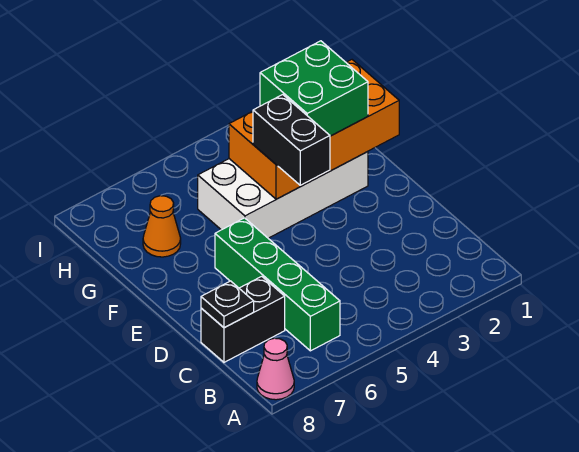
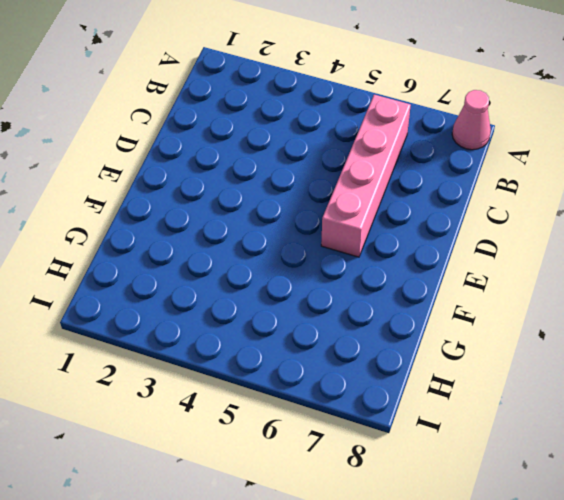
pink brick B6:E6 level 1 -> green brick B6:E6 level 1
none -> black brick C7:C8 level 1
none -> white brick F2:G5 level 1

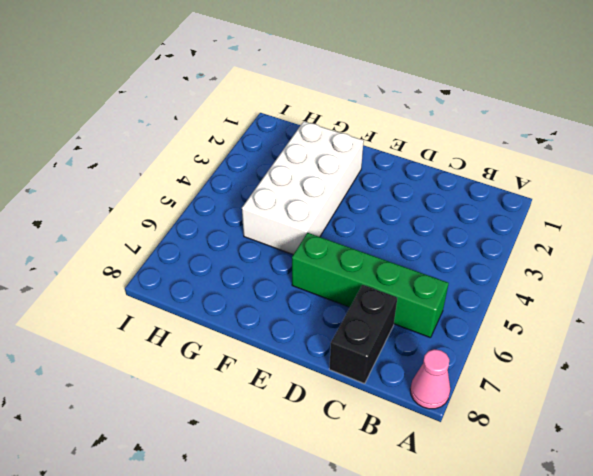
none -> orange cone G7 level 1
none -> black plate C8 level 2

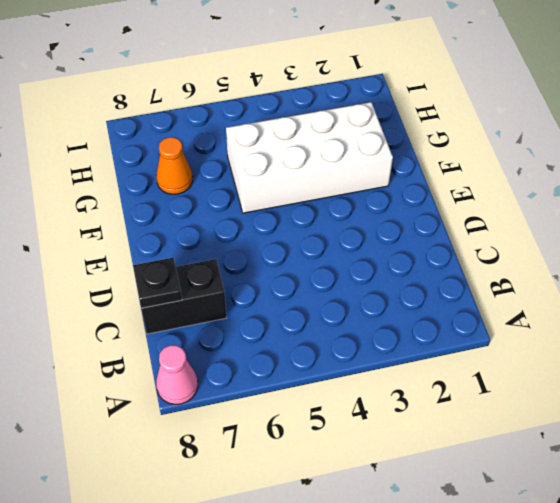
none -> green brick B6:E6 level 1
none -> orange brick F1:G4 level 2

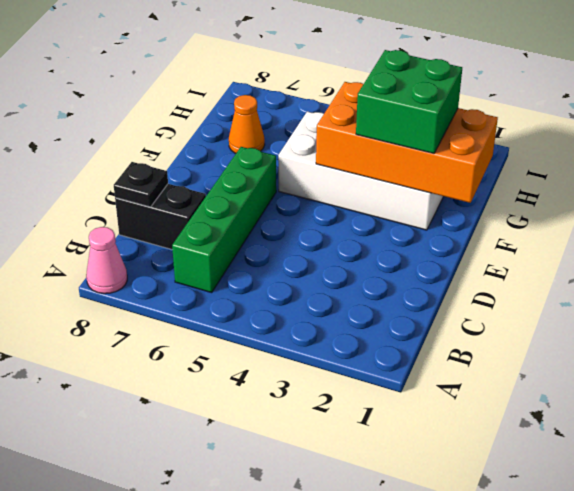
none -> black brick E4:F4 level 3

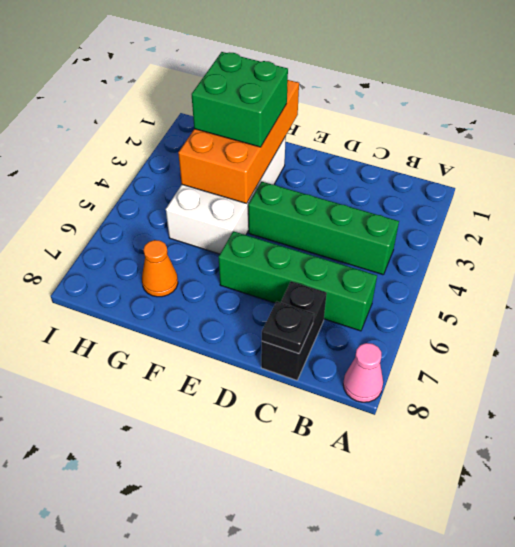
green brick B4:E4 level 1 -> none
none -> black brick E4:F4 level 3

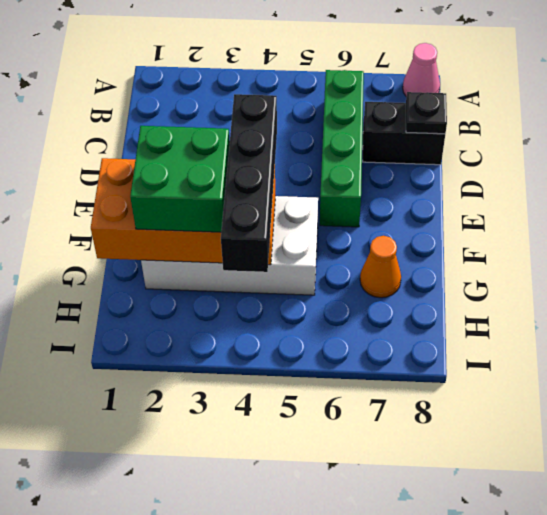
black brick E4:H4 level 3 -> black brick E4:F4 level 3

